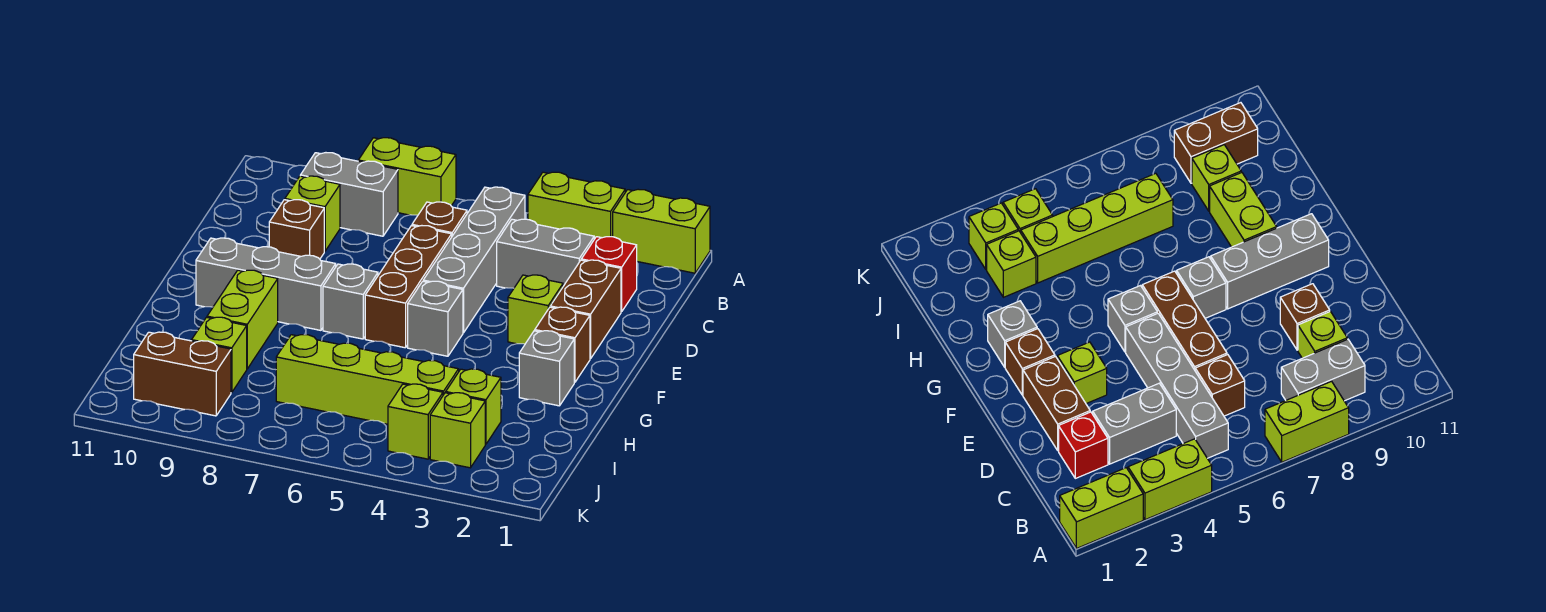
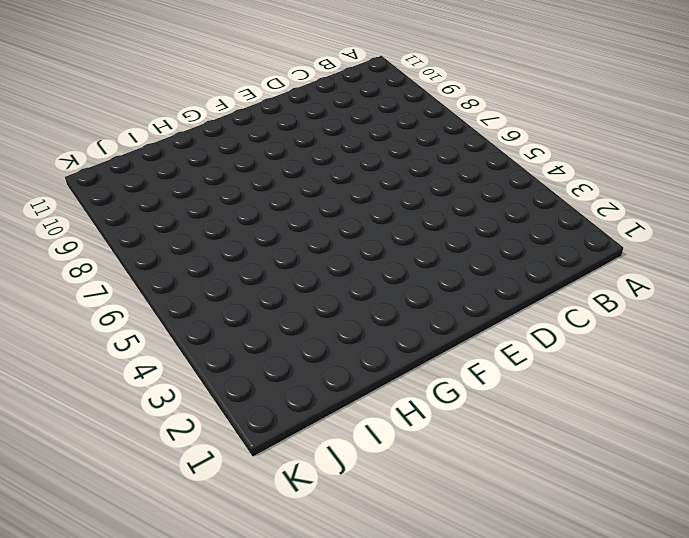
none -> lime brick A1:A2 level 1
none -> lime brick A3:A4 level 1
none -> lime brick A7:A8 level 1

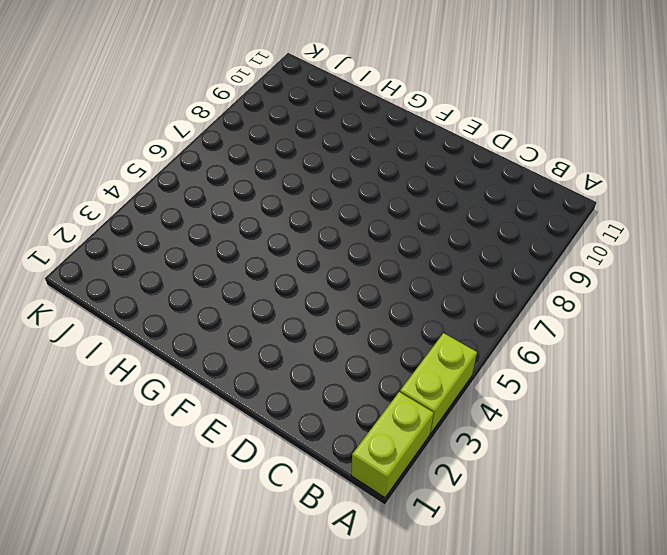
none -> lime brick A7:A8 level 1
none -> grey brick B5:E5 level 1
none -> grey brick B8:B9 level 1

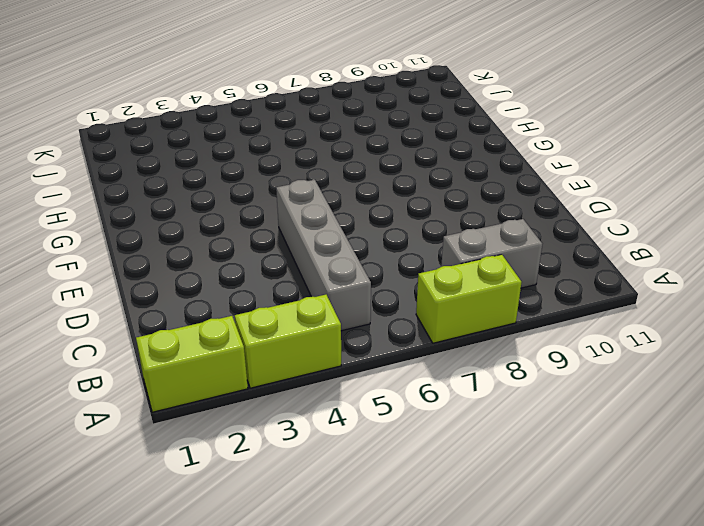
none -> red brick C2 level 1
none -> grey brick C3:C4 level 1
none -> brown brick C6 level 1

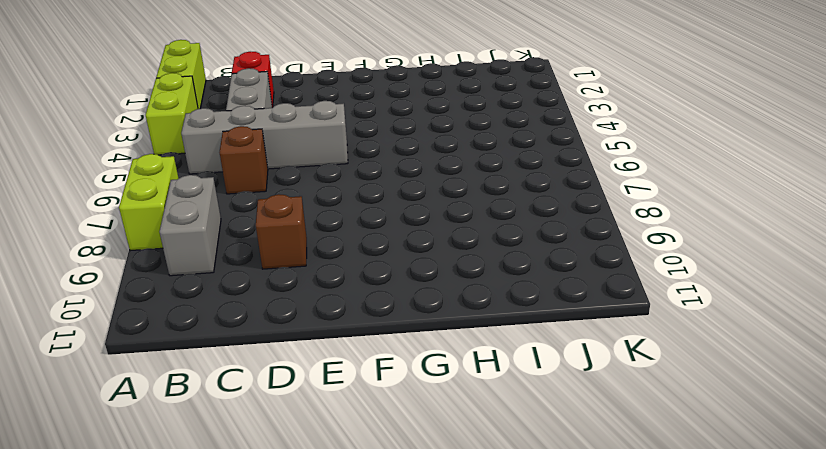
none -> lime brick C9 level 1
none -> brown brick D2:E2 level 1
none -> brown brick D6:F6 level 1

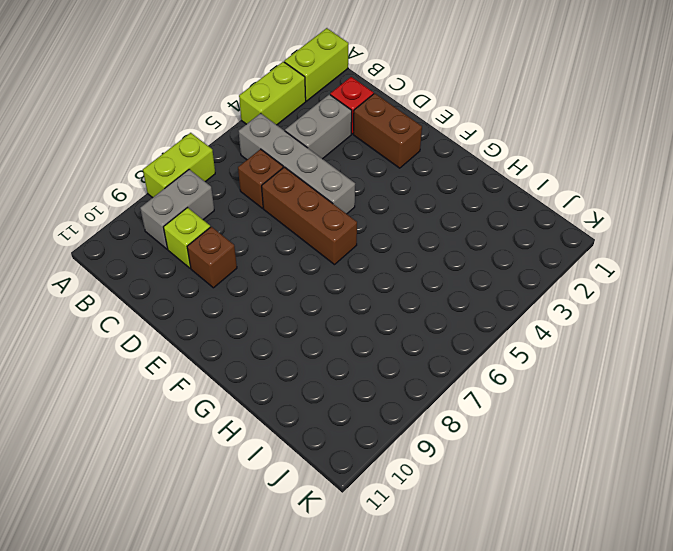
none -> lime brick E3 level 1
none -> brown brick F2 level 1
none -> grey brick F5 level 1

